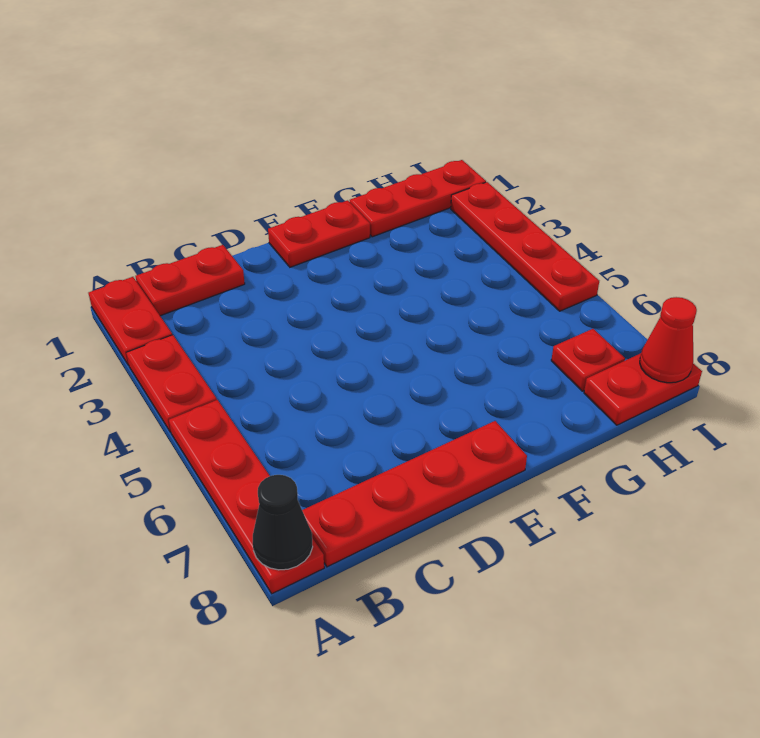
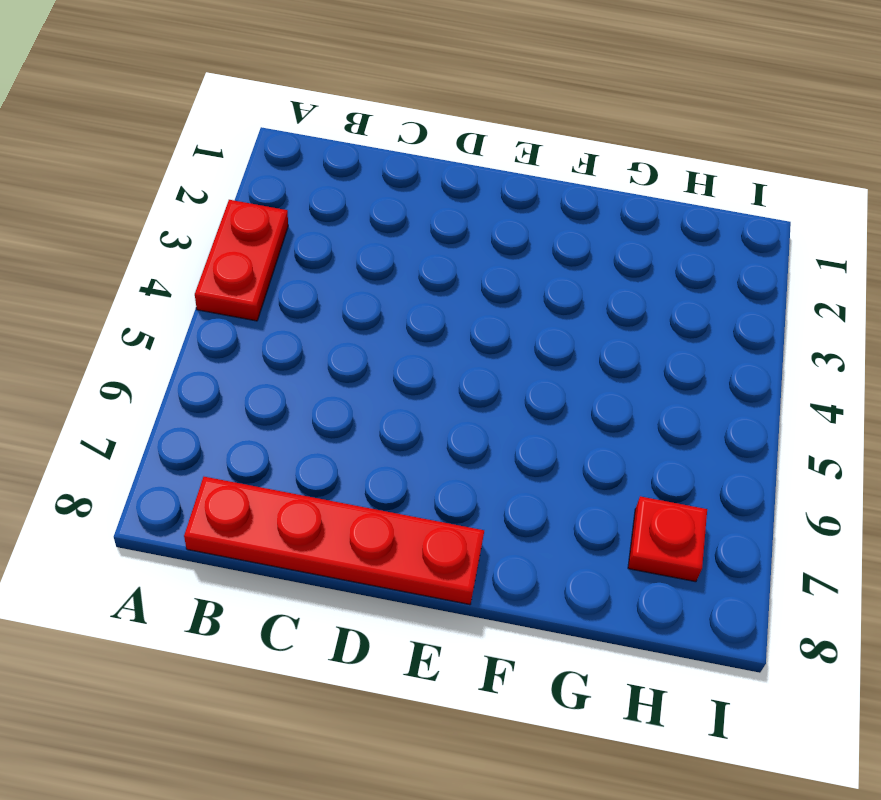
none -> red plate A1:A2 level 1
none -> red plate A5:A8 level 1
none -> red plate B1:C1 level 1

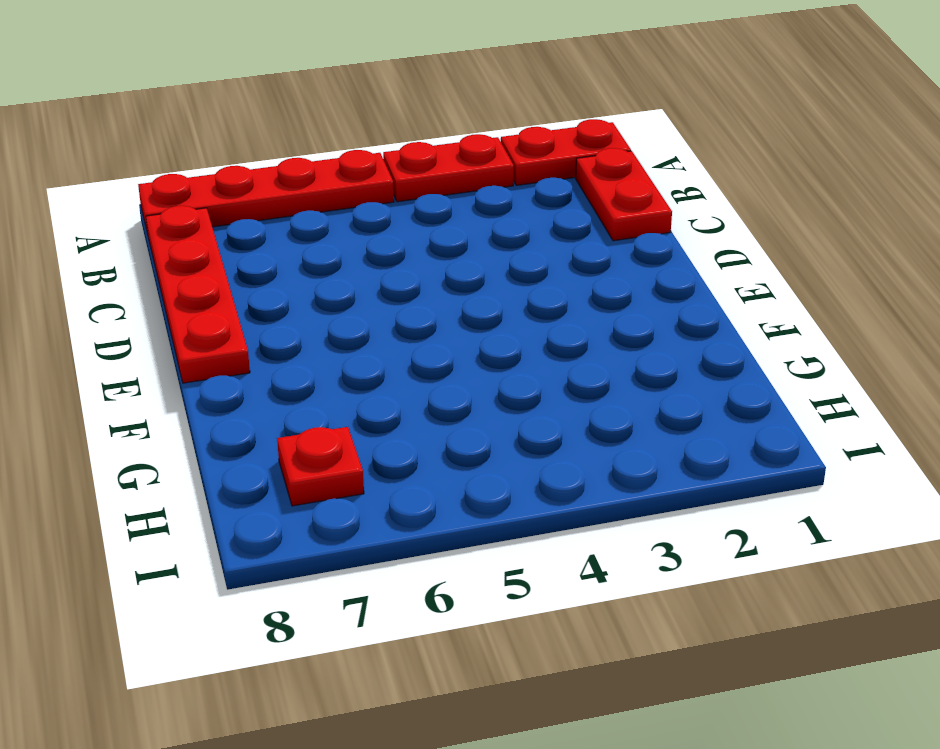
none -> red plate E1:F1 level 1
none -> red plate G1:I1 level 1
none -> red plate H8:I8 level 1

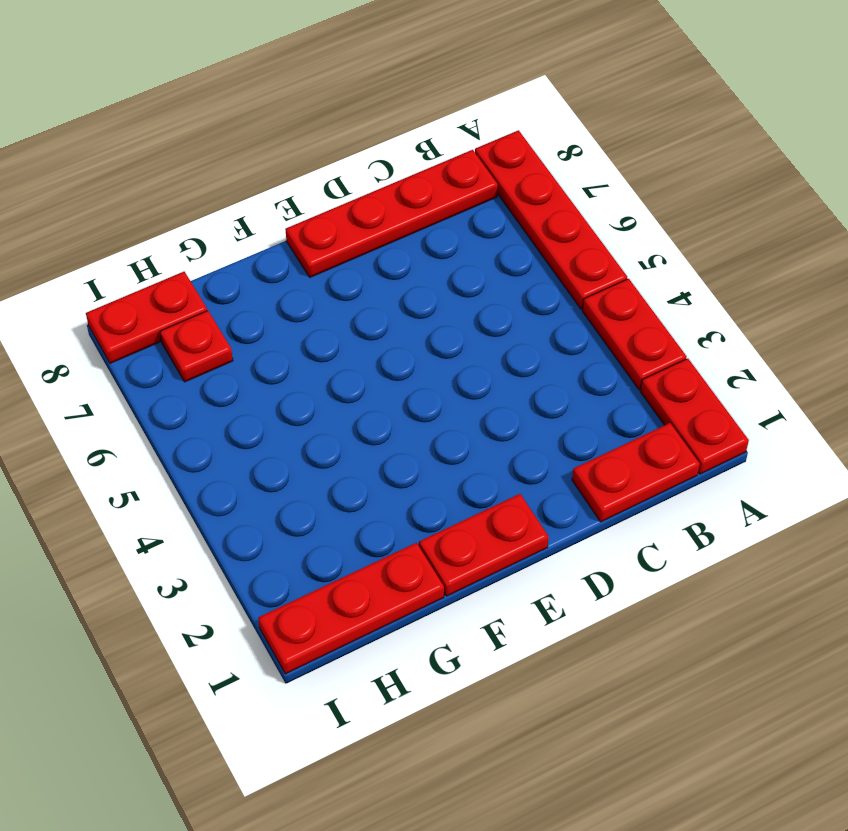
none -> red plate I2:I5 level 1
none -> black cone A8 level 2
none -> red cone I8 level 2

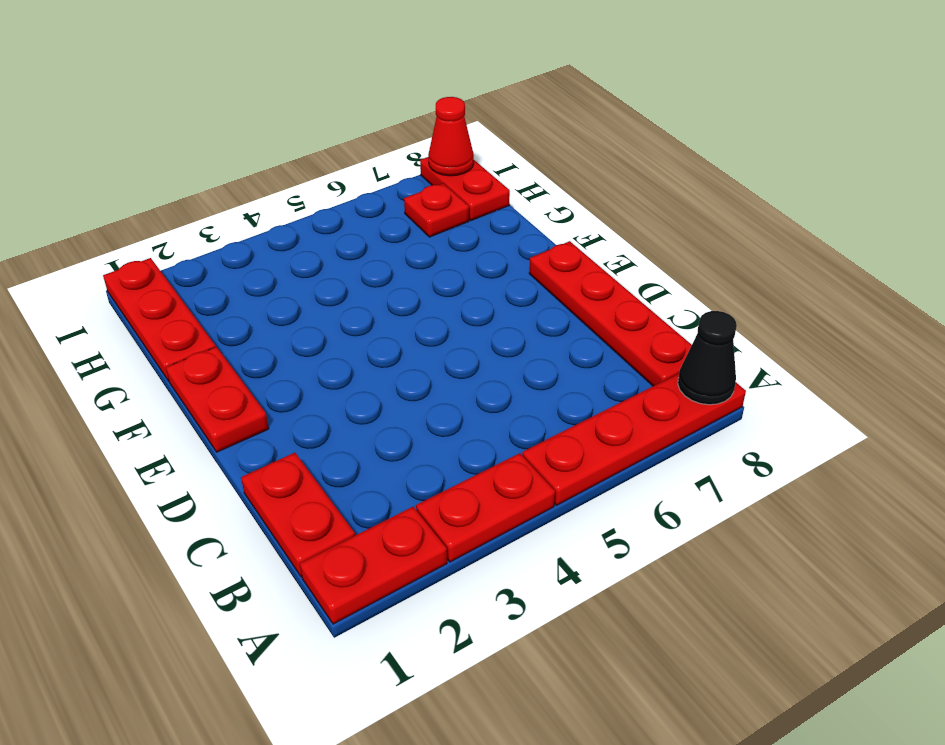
none -> red plate I2:I5 level 1

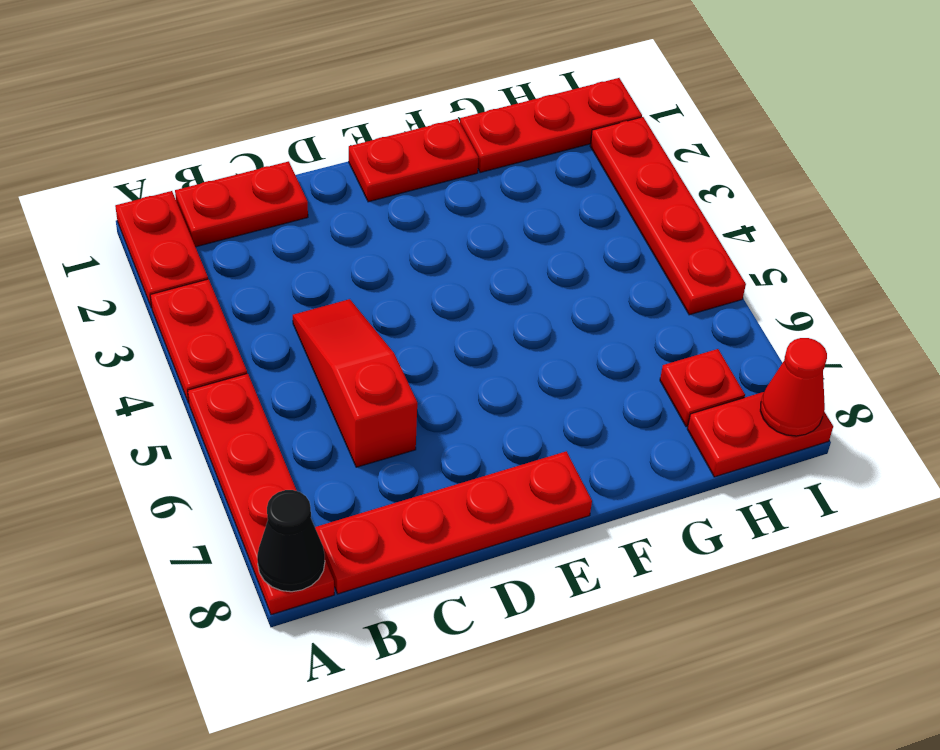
red slope C4:C6 level 1 top 6 -> none

